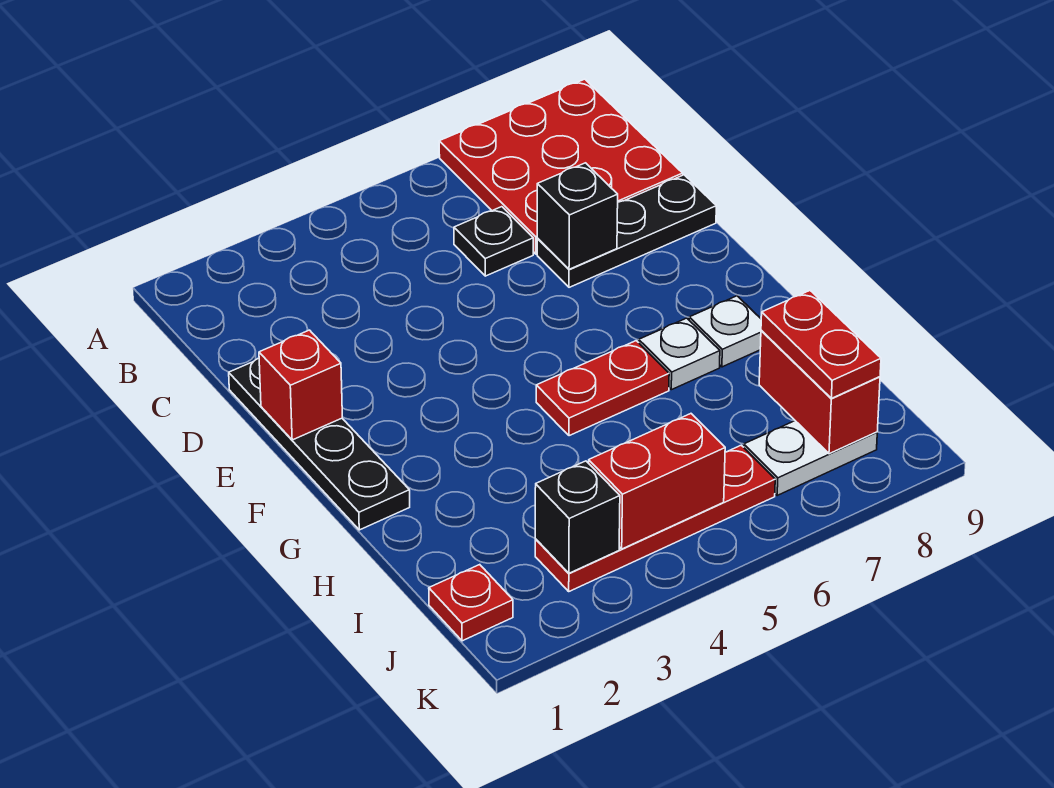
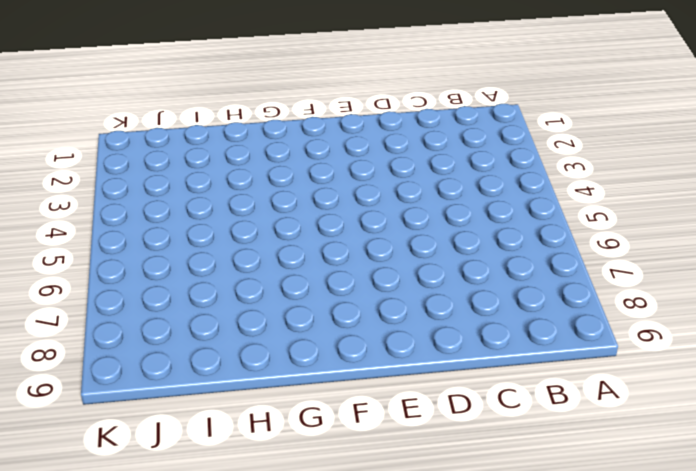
none -> red plate A7:C9 level 1
none -> black plate C6 level 1
none -> black plate D1:G1 level 1

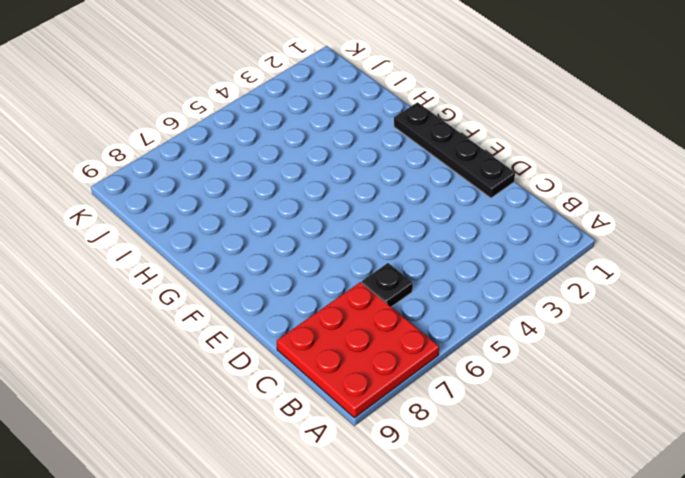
none -> black plate D7:D9 level 1
none -> red plate G5:G6 level 1
none -> white plate G7 level 1

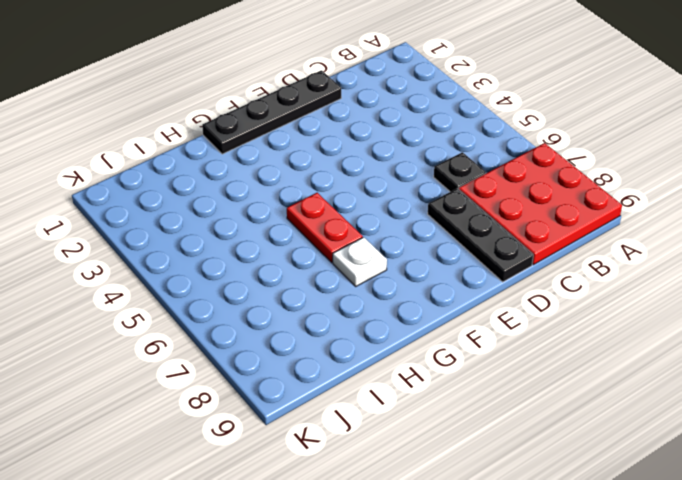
none -> white plate G8 level 1
none -> red plate J1 level 1
none -> red plate J3:J6 level 1

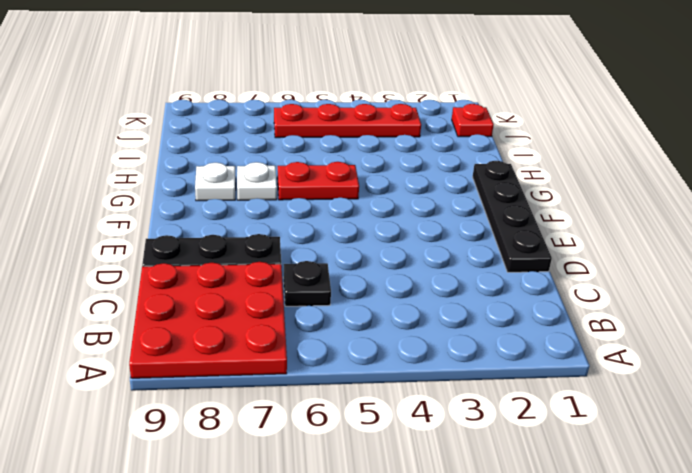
none -> white plate J7:J8 level 1
none -> black brick D7 level 2
none -> red brick E1 level 2

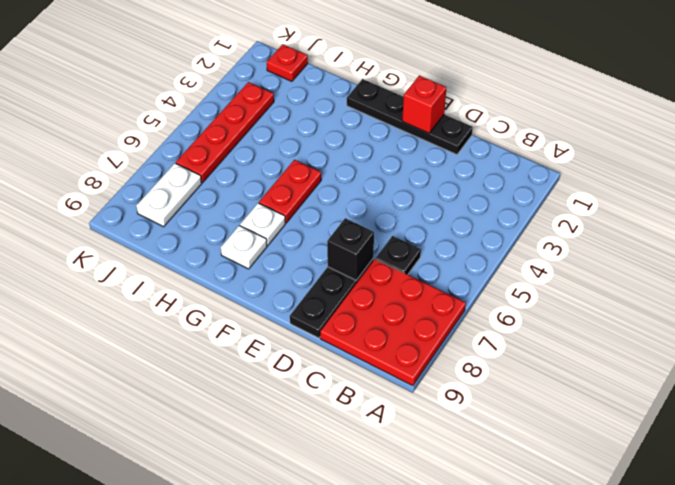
none -> red brick I8:J8 level 2
none -> black brick J3 level 2
none -> red brick J4:J5 level 2

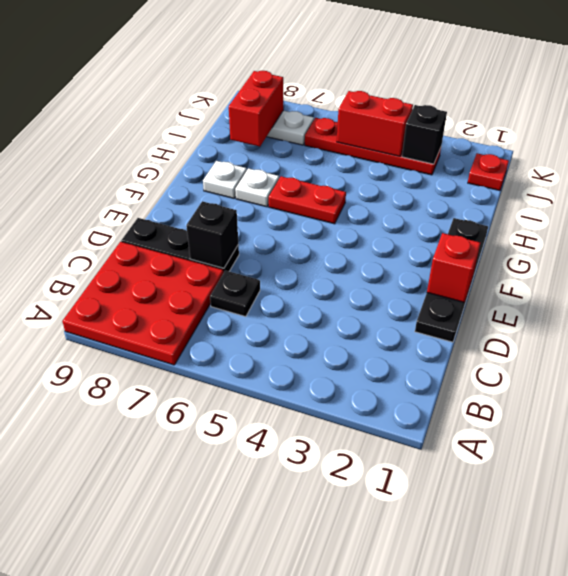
none -> red plate I8:J8 level 3

